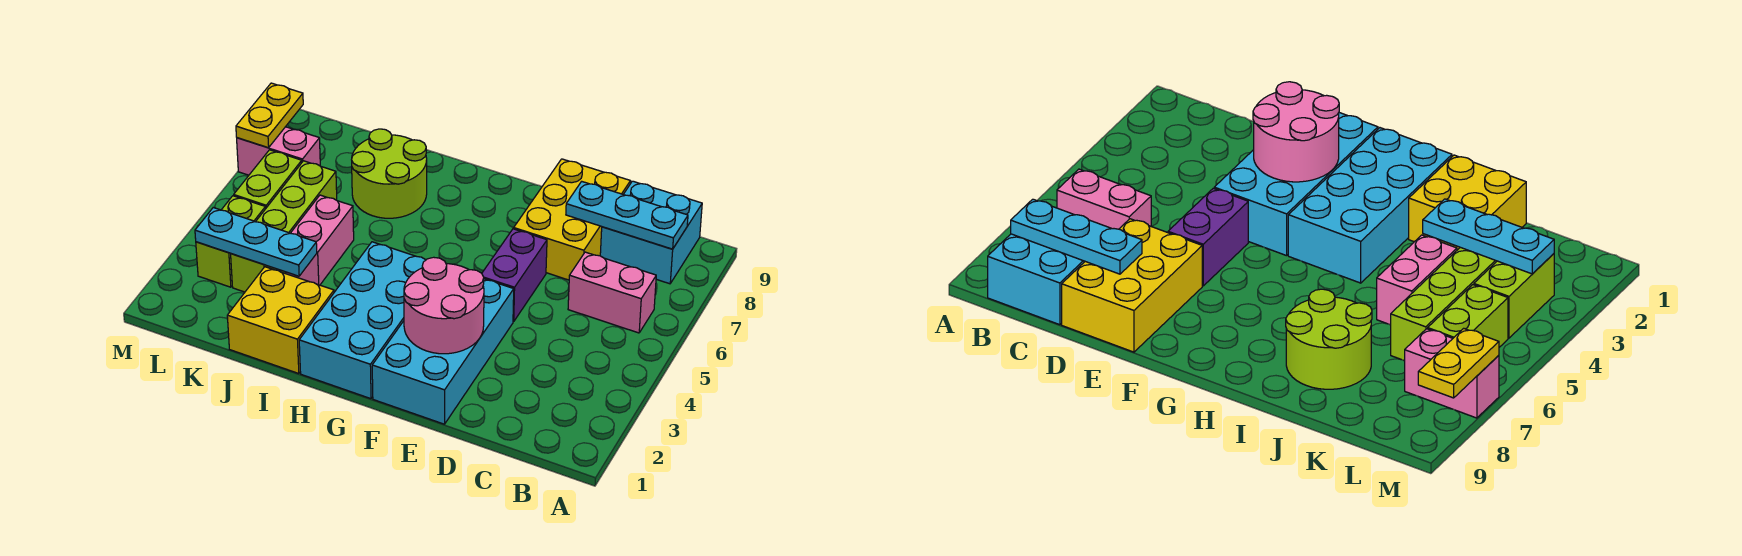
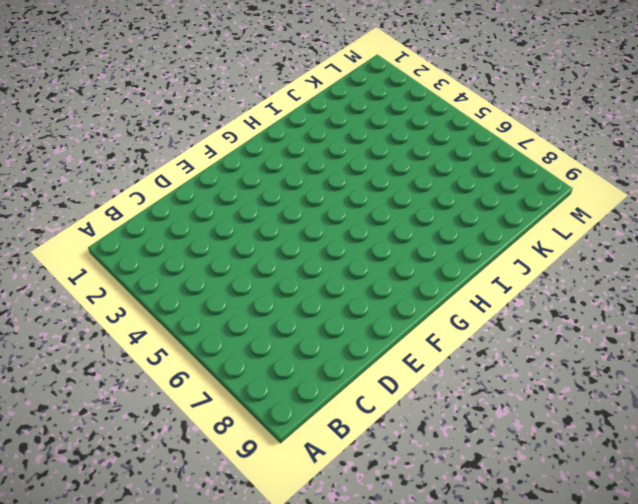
none -> pink brick B6:C6 level 1
none -> cyan brick B8:C9 level 1
none -> yellow brick D7:E9 level 1

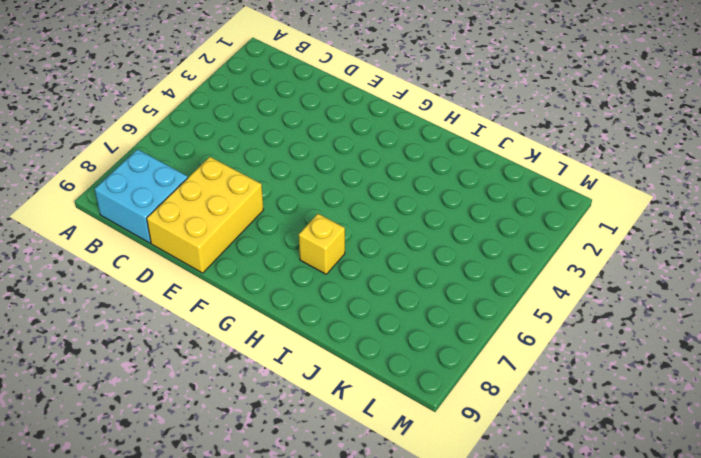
yellow brick H7 level 1 -> none
none -> pink brick B6:C6 level 1
none -> cyan brick E1:F4 level 1
none -> purple brick E5:E6 level 1

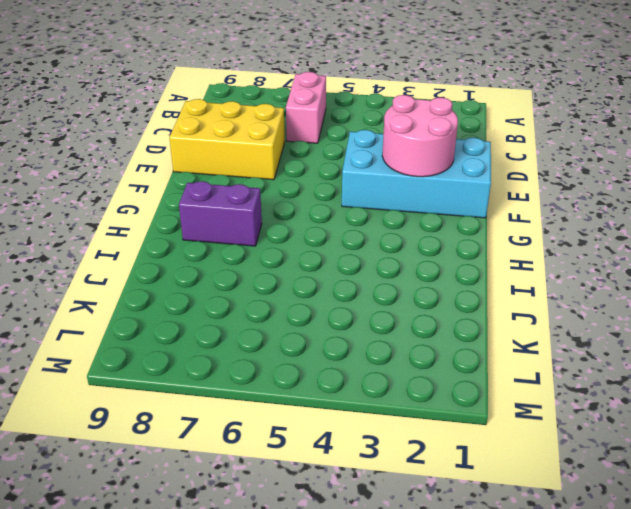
purple brick H7:H8 level 1 -> purple brick E5:E6 level 1
none -> cyan brick B8:C9 level 1
none -> cyan brick G1:H4 level 1
none -> yellow brick I1:J2 level 1

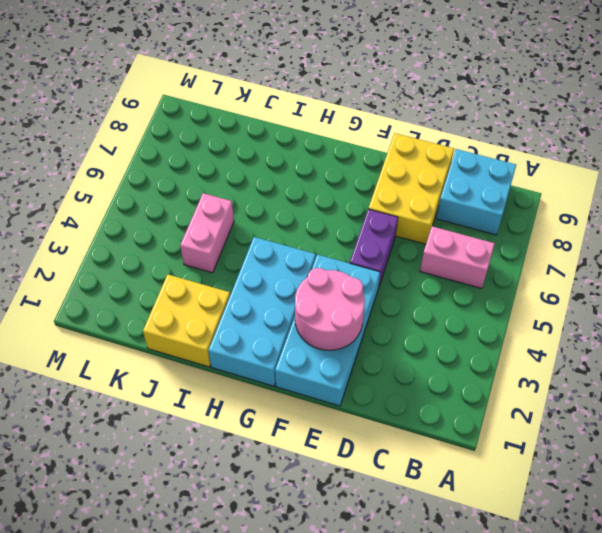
none -> lime round brick I7:J8 level 1
none -> lime brick K3:K6 level 1
none -> lime brick L3:L4 level 1

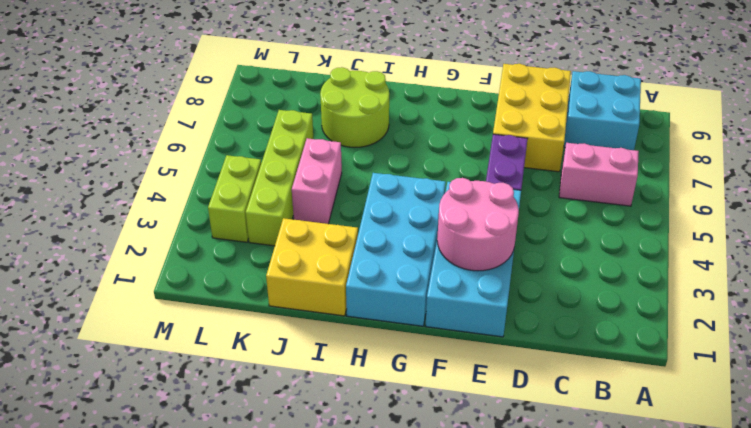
none -> lime brick L5:L6 level 1
none -> pink brick L7:M7 level 1
none -> cyan plate B8:D8 level 2

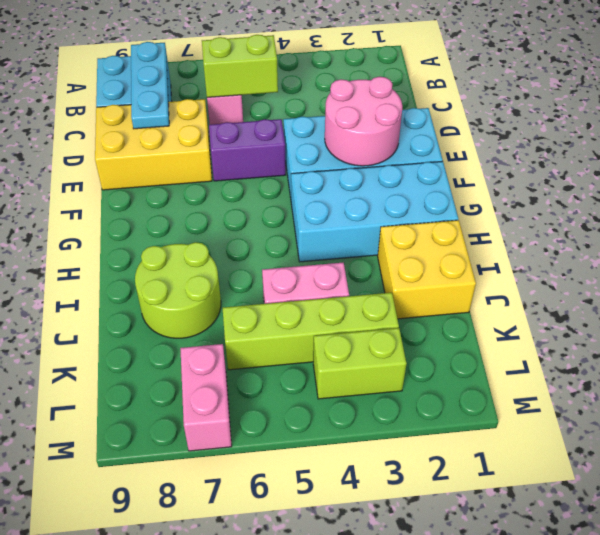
lime brick C5:C6 level 2 -> lime brick L5:L6 level 1
none -> cyan plate J3:L3 level 2
none -> yellow plate M7:M8 level 2

